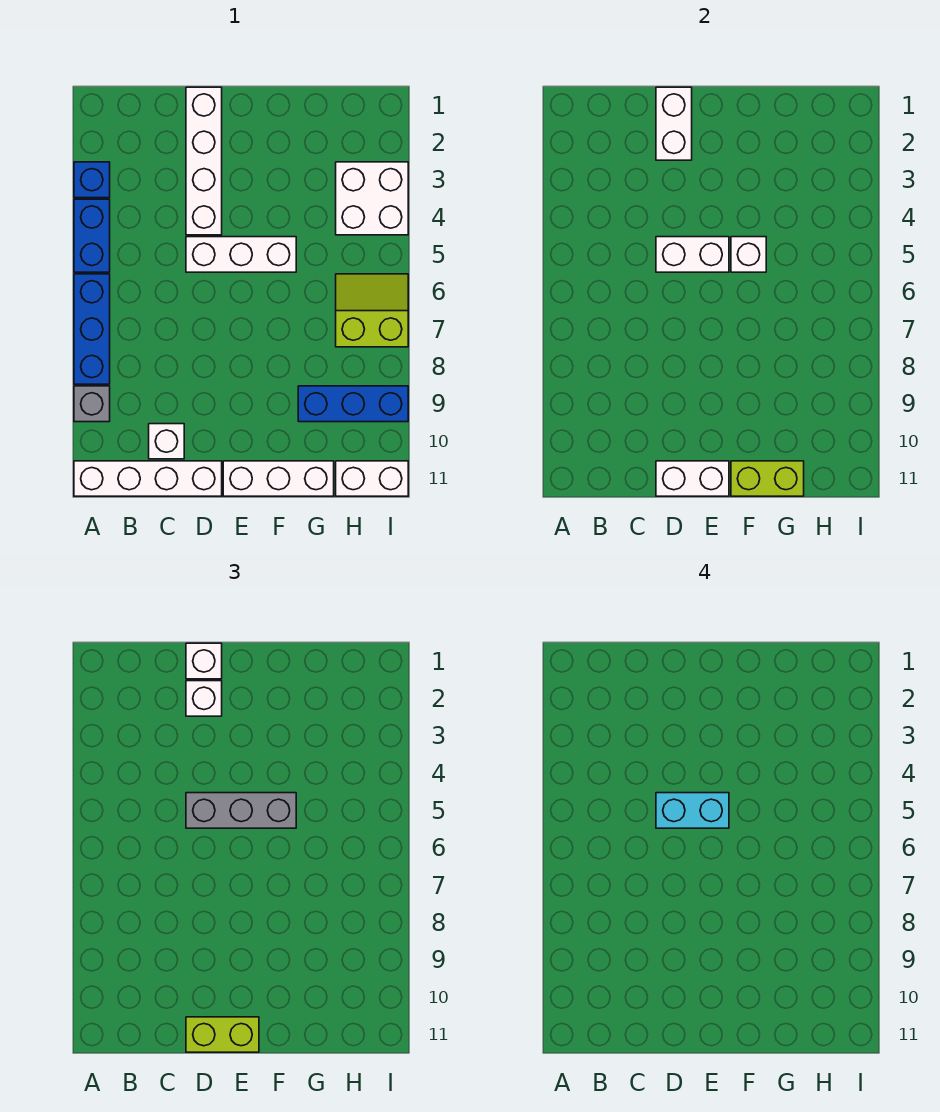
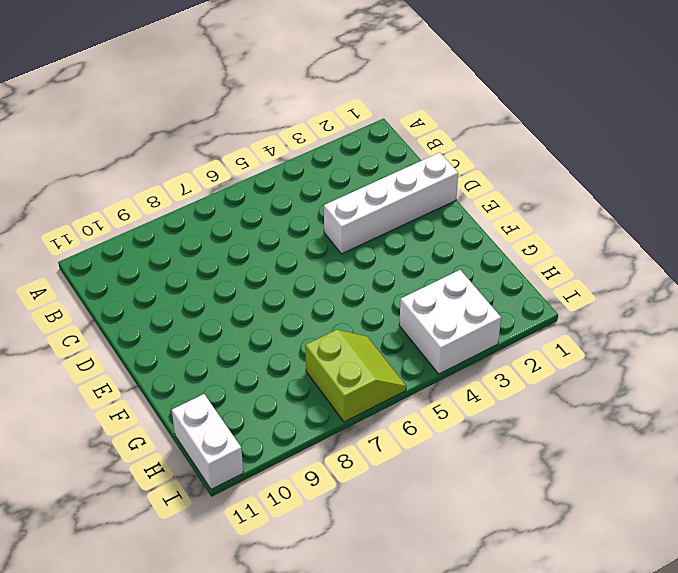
none -> blue brick A3 level 1
none -> blue brick A4:A5 level 1
none -> blue brick A6:A8 level 1

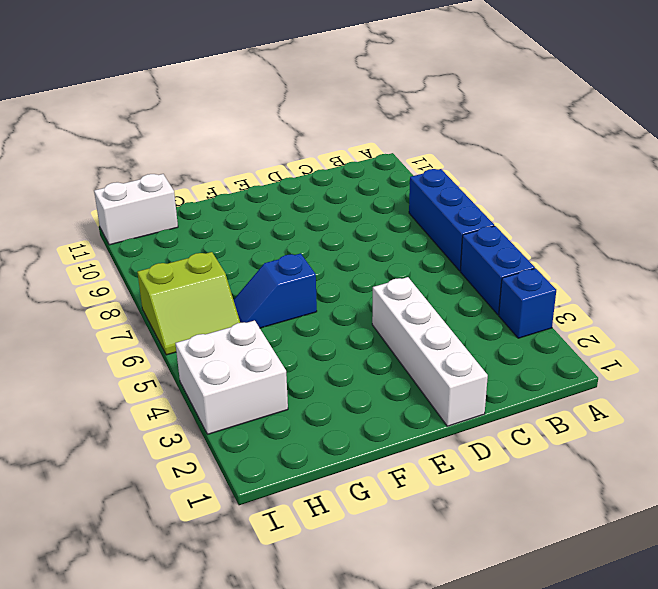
blue slope F6:G6 level 1 top F -> none
none -> grey brick A9 level 1
none -> white brick A11:D11 level 1
none -> white brick C10 level 1

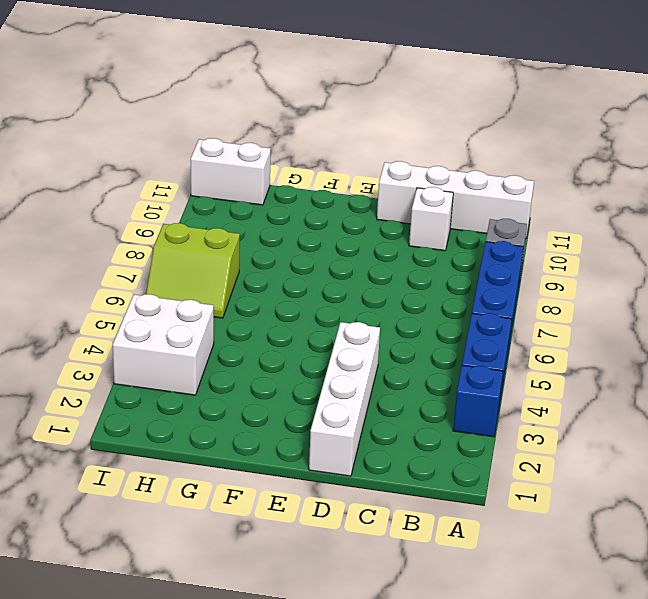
none -> white brick D5:F5 level 1
none -> white brick E11:G11 level 1
none -> blue brick G9:I9 level 1

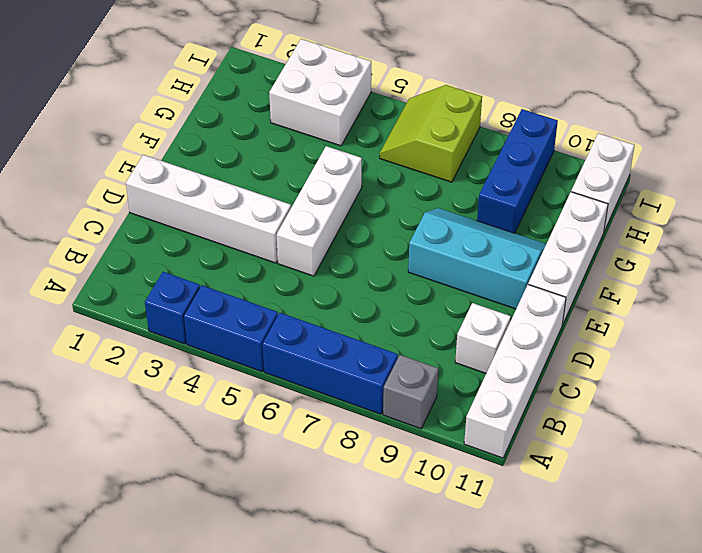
cyan slope E8:F10 level 1 top E -> none
none -> white brick D1:D2 level 2
none -> white brick D5:E5 level 2
none -> white brick D11:E11 level 2

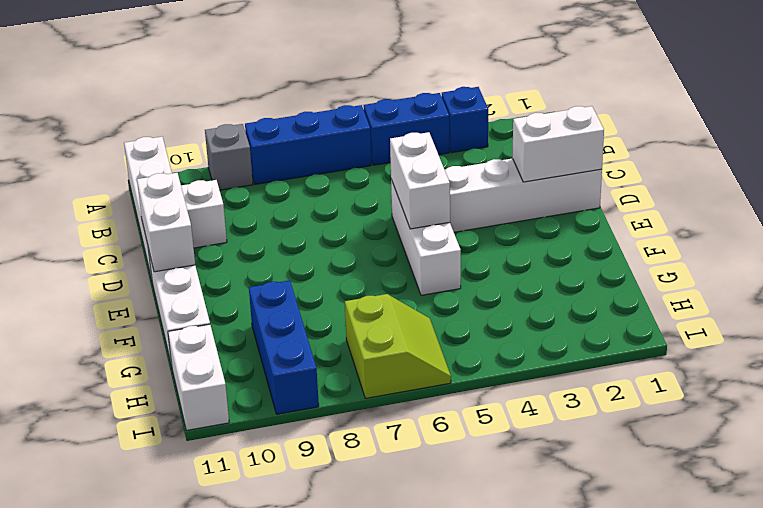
none -> white brick H3:I4 level 1
none -> white brick F5 level 2
none -> lime brick F11:G11 level 2

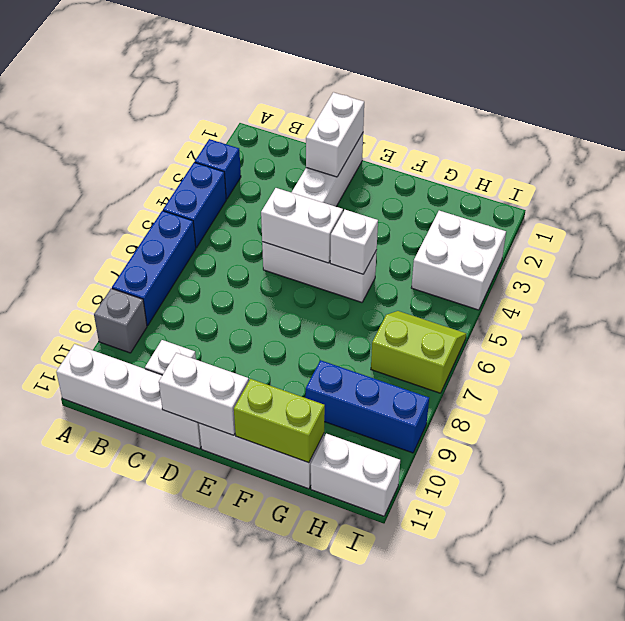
none -> white brick D1 level 3
none -> white brick D2 level 3
none -> grey brick D5:F5 level 3

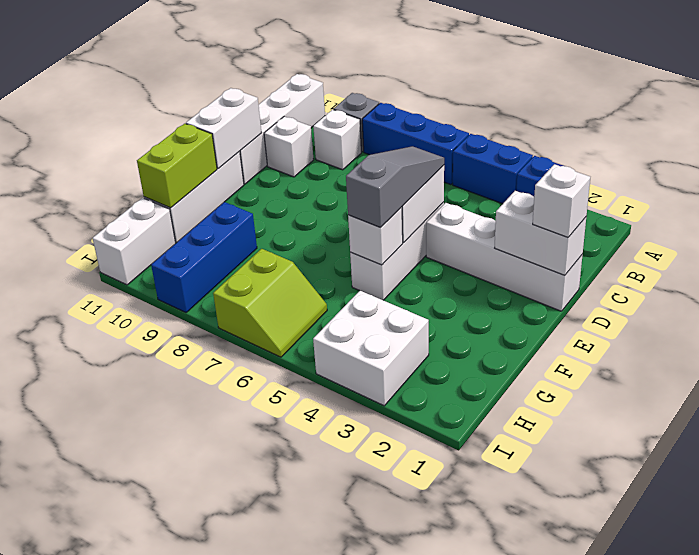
white brick B9 level 1 -> white brick D2 level 3
grey slope D5:F5 level 3 top F -> grey brick D5:F5 level 3
none -> lime brick D11:E11 level 3
none -> cyan brick D5:E5 level 4

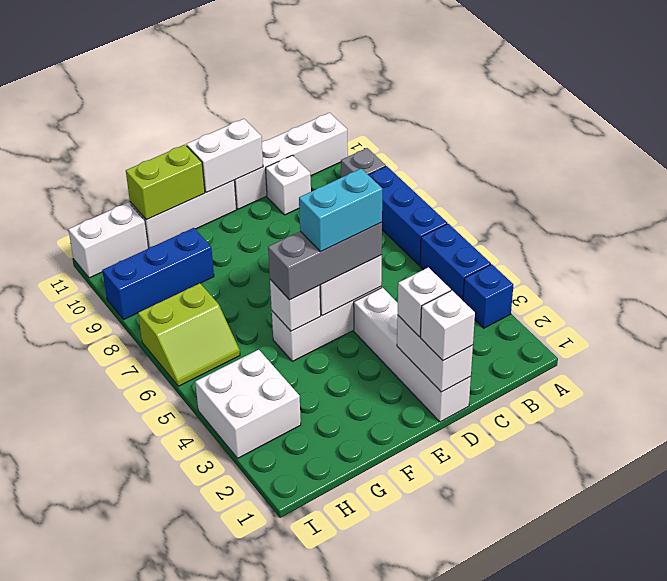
none -> lime brick D11:E11 level 3

